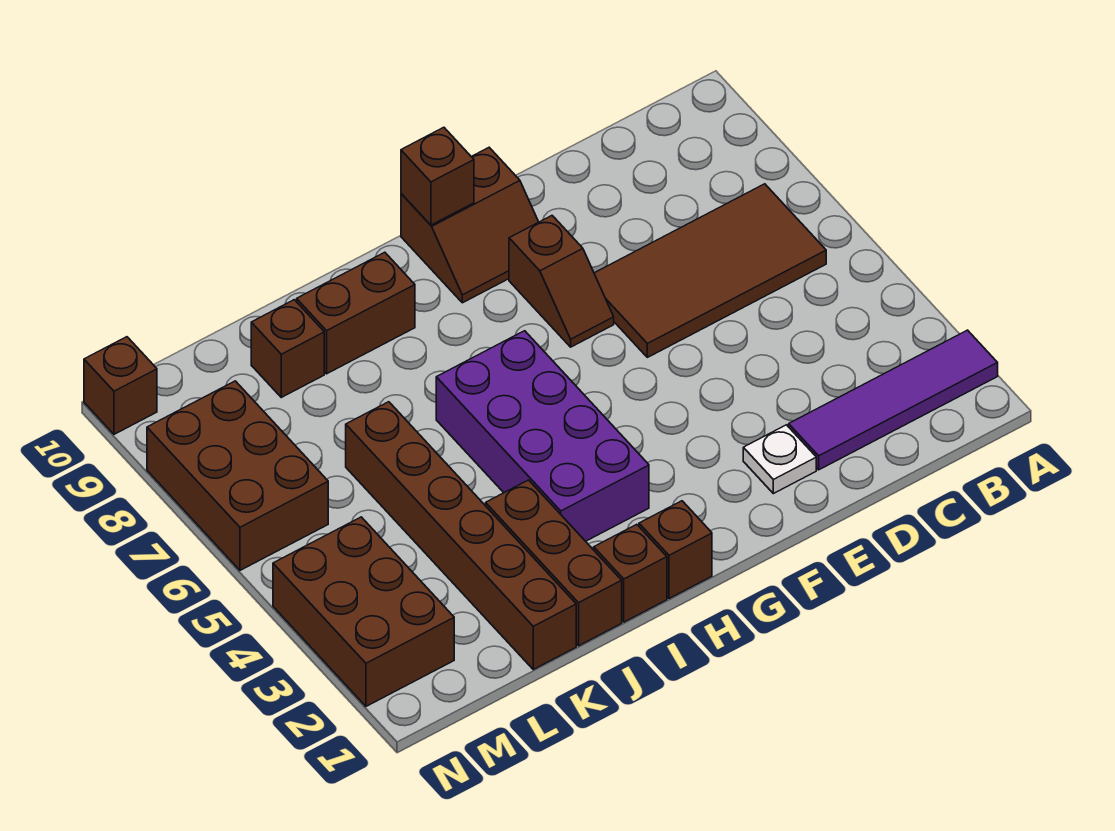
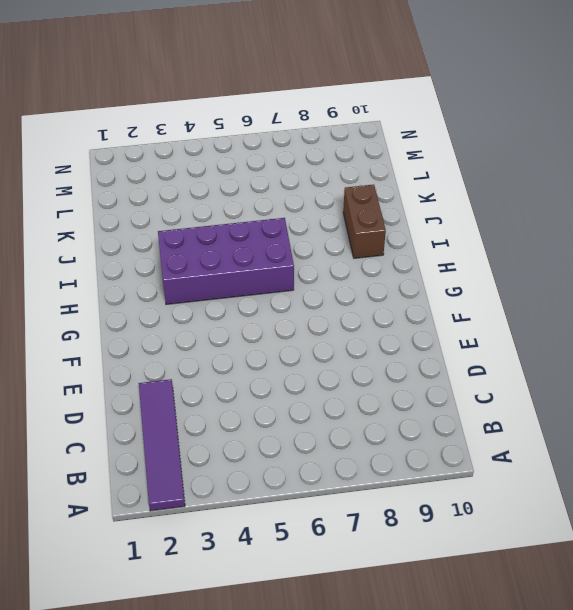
none -> brown tile B6:E7 level 1
none -> white plate E2 level 1
none -> brown slope F7:F8 level 1 top 8

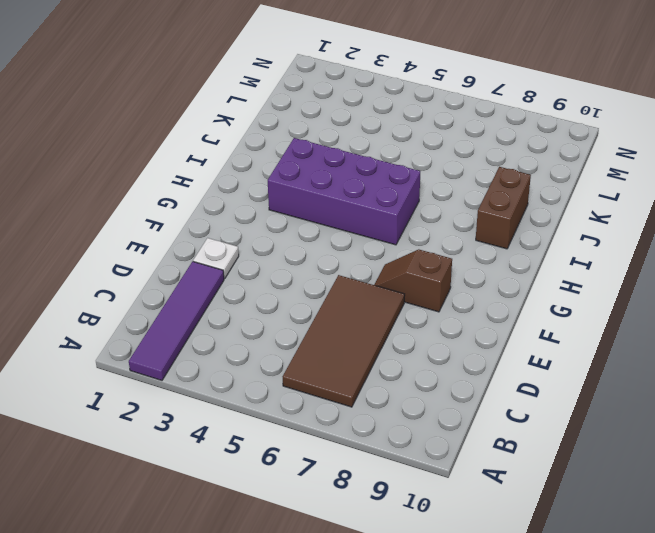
none -> brown slope F9:G10 level 1 top 10
none -> brown brick H1 level 1
none -> brown brick I1 level 1

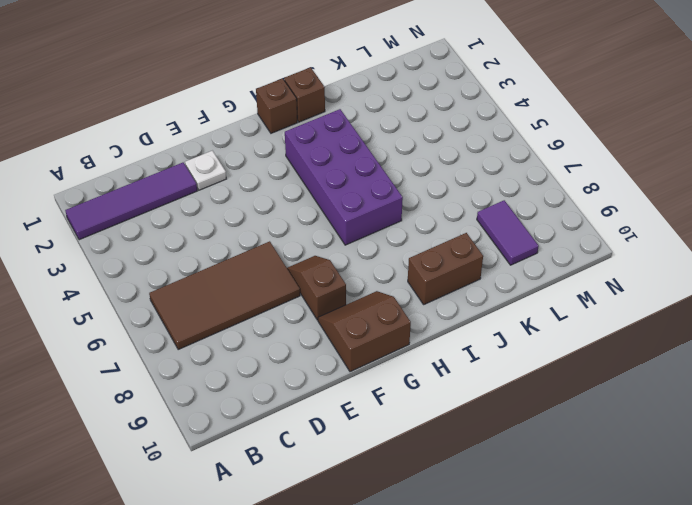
purple tile L8:L9 level 1 -> none
none -> brown brick J1:J3 level 1
none -> brown brick K1:K6 level 1
none -> brown brick K9 level 1

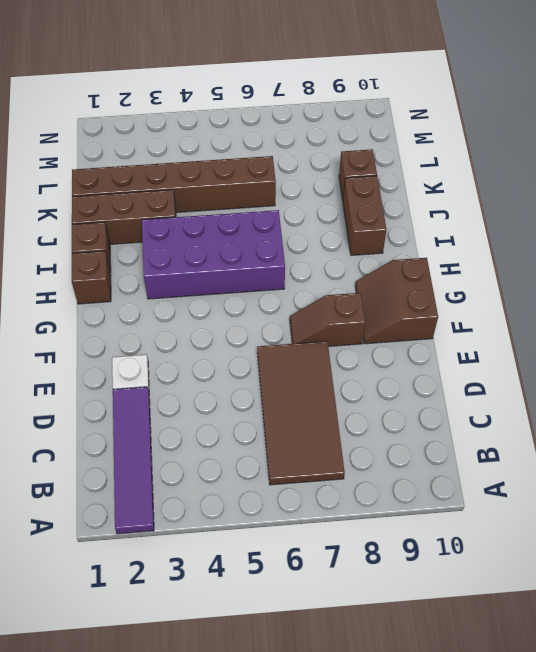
none -> brown brick M2:N4 level 1
none -> brown brick M6:N8 level 1
none -> brown brick N10 level 1

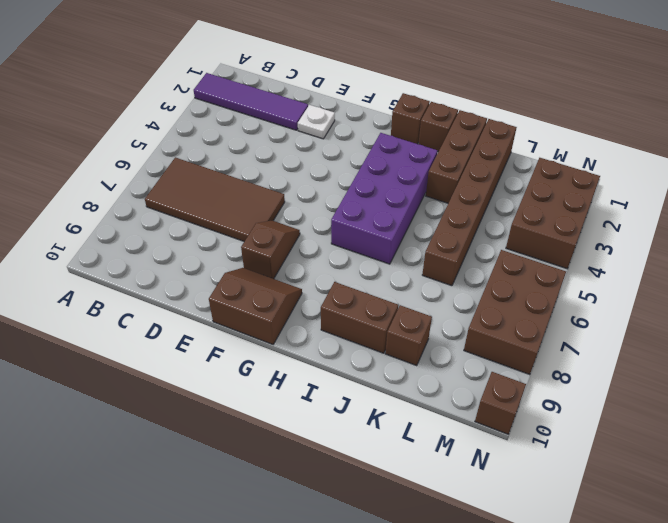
none -> brown brick G10 level 2

